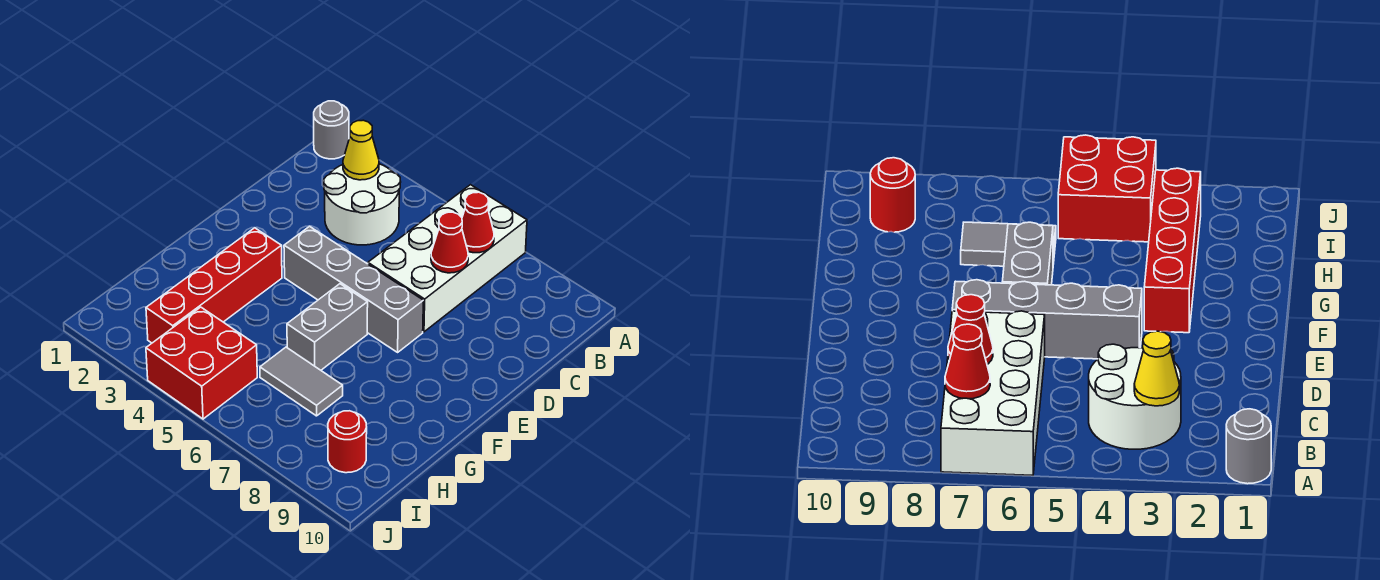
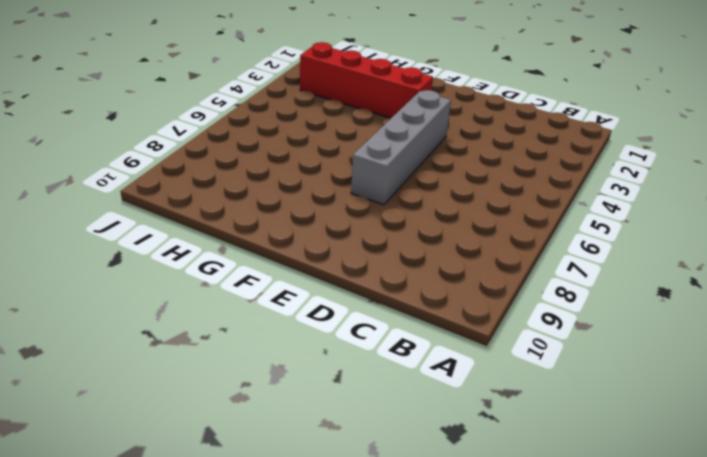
none -> grey round brick A1 level 1
none -> white brick A6:D7 level 1
none -> white round brick B3:C4 level 1

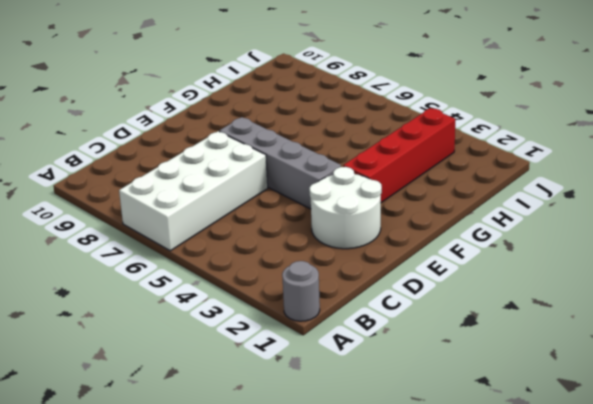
white round brick D2:E3 level 1 -> white round brick B3:C4 level 1
none -> grey brick F6:G6 level 1
none -> grey tile H6:H7 level 1
none -> red brick I4:J5 level 1

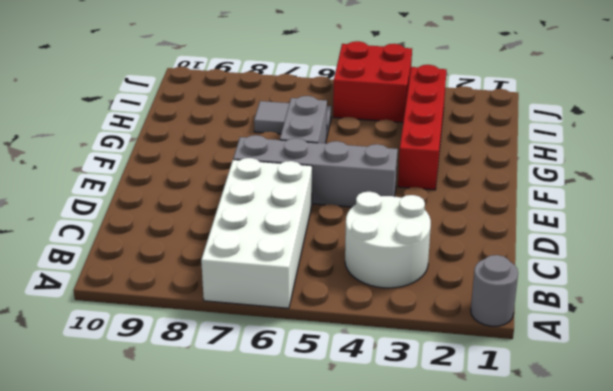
none -> red round brick I9 level 1
none -> yellow cone B3 level 2
none -> red cone B7 level 2

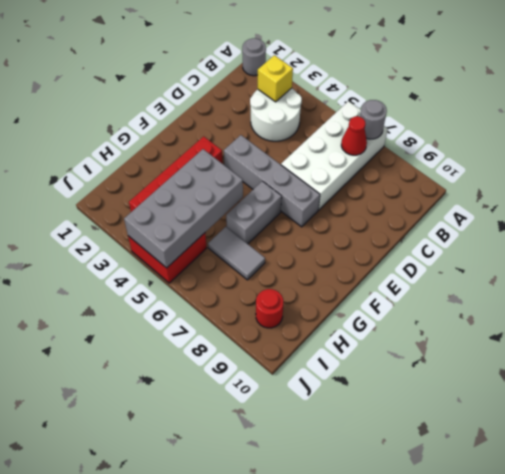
grey round brick A7 level 2 -> none
yellow brick B3 level 2 -> yellow cone B3 level 2
grey brick G4:J5 level 2 -> none
none -> red cone C7 level 2

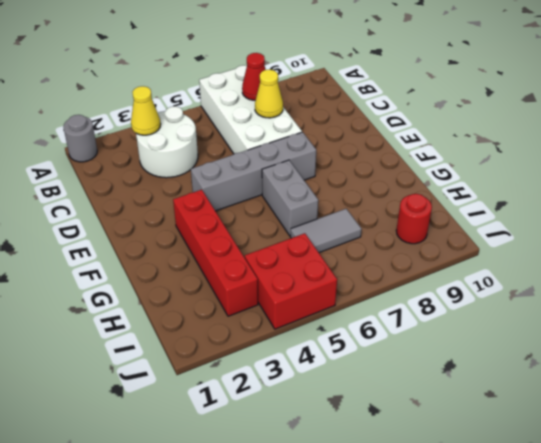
yellow cone C7 level 2 -> red cone C7 level 2

